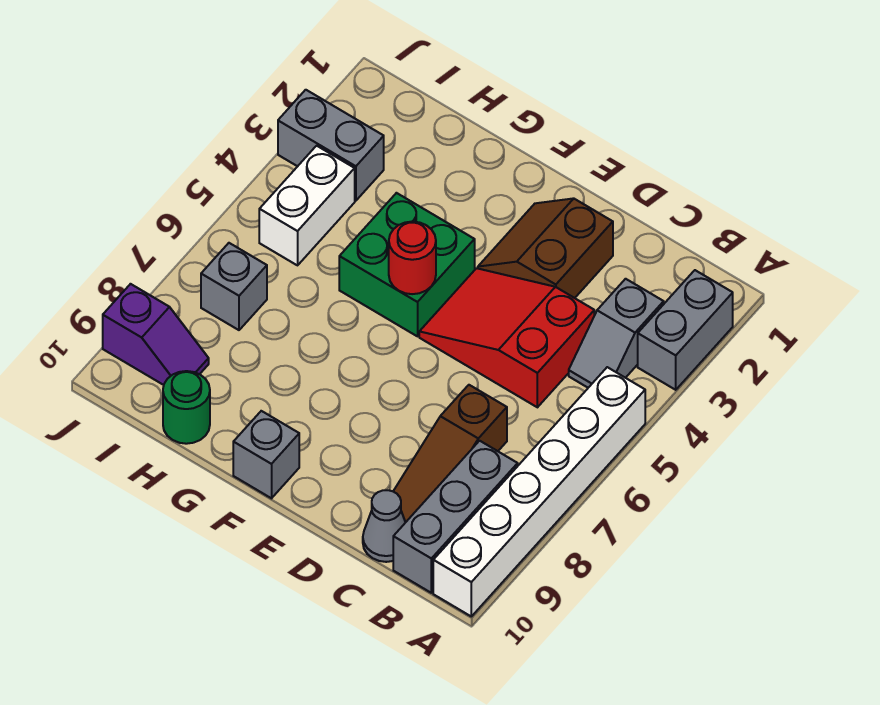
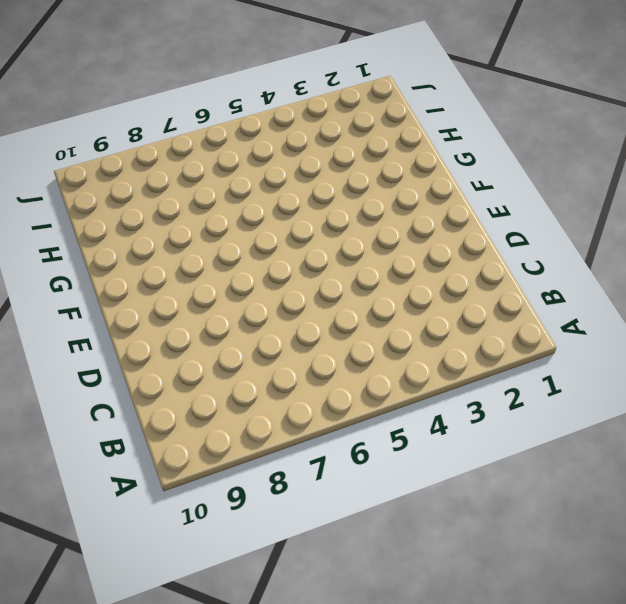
none -> grey brick A2:A3 level 1
none -> white brick A5:A10 level 1
none -> grey slope B3:B4 level 1 top 3

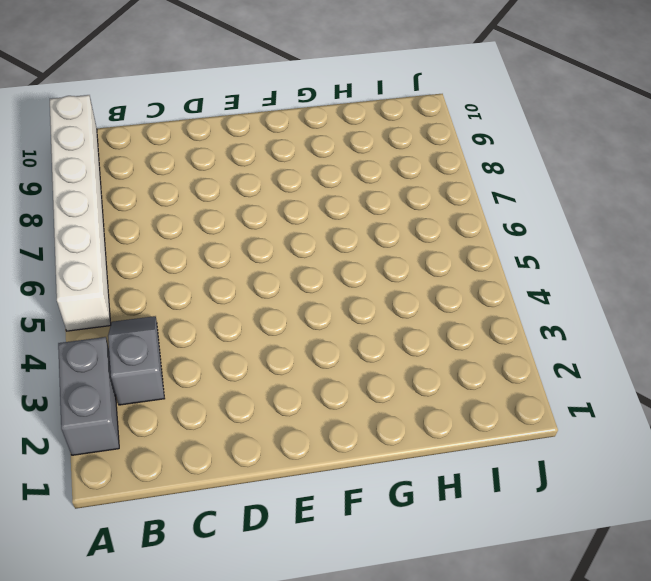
none -> grey brick B8:B10 level 1
none -> red slope C4:E5 level 1 top C
none -> brown slope C7:C9 level 1 top 7

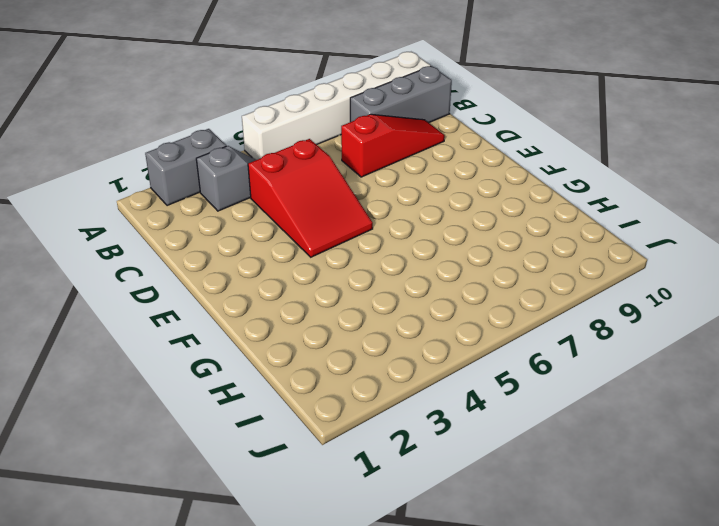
red slope C7:C9 level 1 top 7 -> brown slope C7:C9 level 1 top 7
none -> grey cone C10 level 1
none -> brown slope D2:E3 level 1 top D
none -> green brick F4:G5 level 1

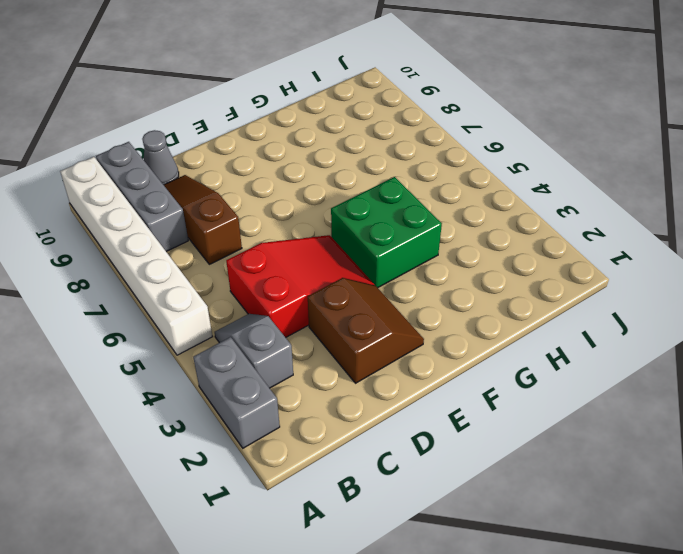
none -> grey brick F10 level 1
none -> green round brick H10 level 1
none -> grey brick I3:J3 level 1

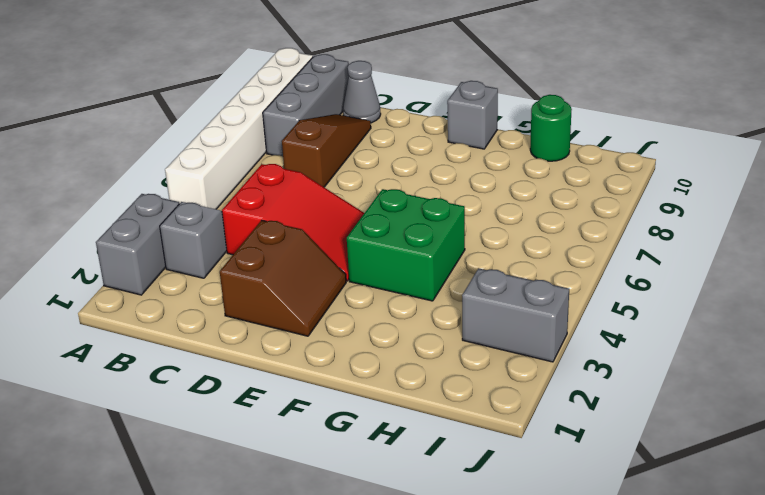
none -> white brick I4:I5 level 1
none -> grey brick I7 level 1
none -> purple slope I9:J9 level 1 top J

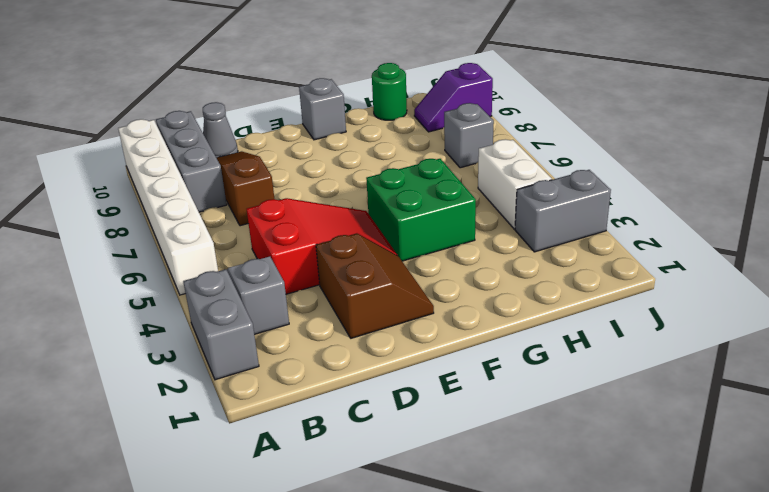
none -> red round brick F5 level 2

